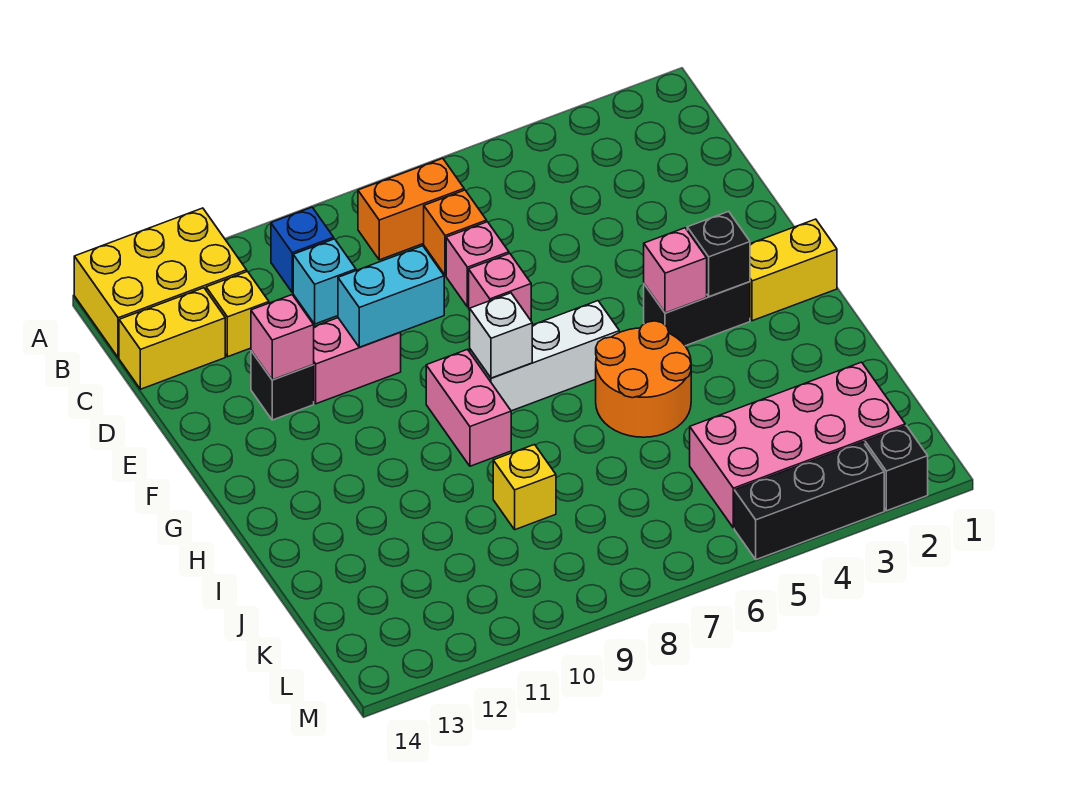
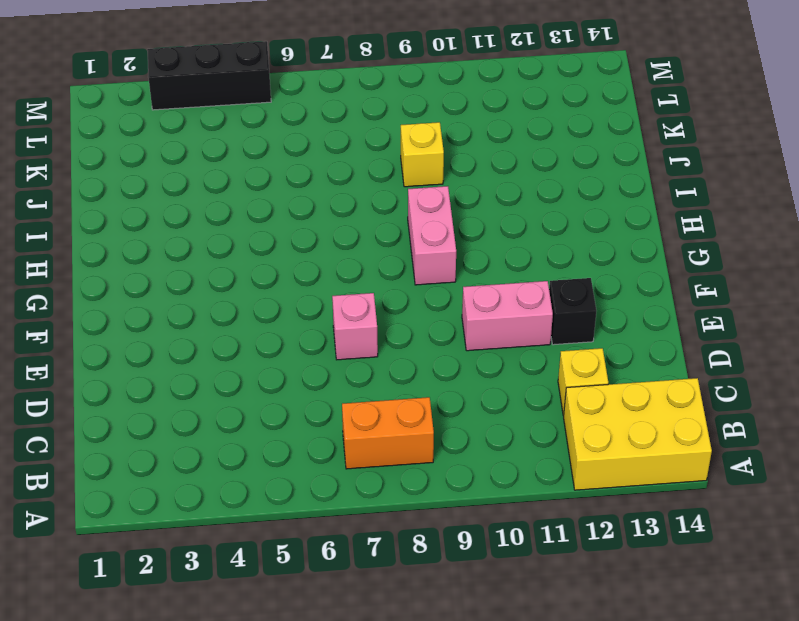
none -> blue brick B10 level 1
none -> orange brick C7 level 1
none -> cyan brick C10 level 1

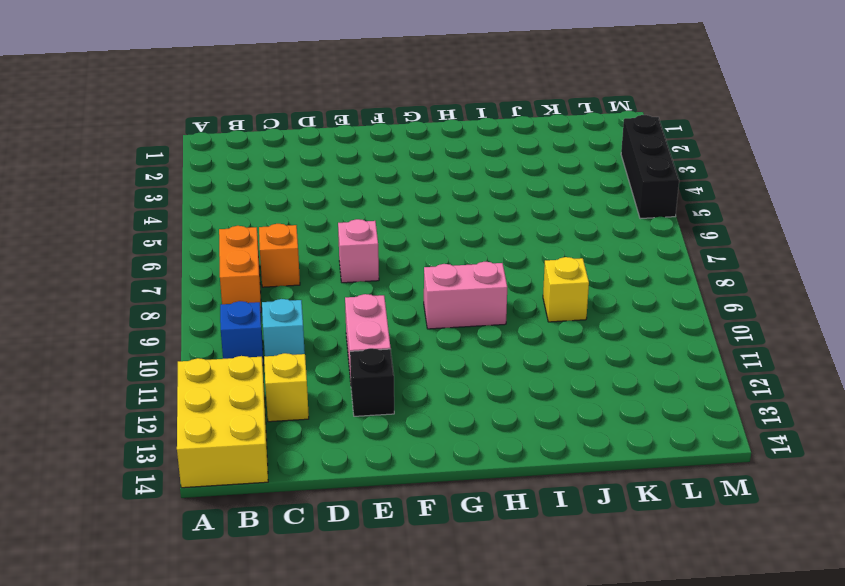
none -> yellow brick C13:C14 level 1
none -> pink brick D7 level 1
none -> yellow brick G1:G2 level 1

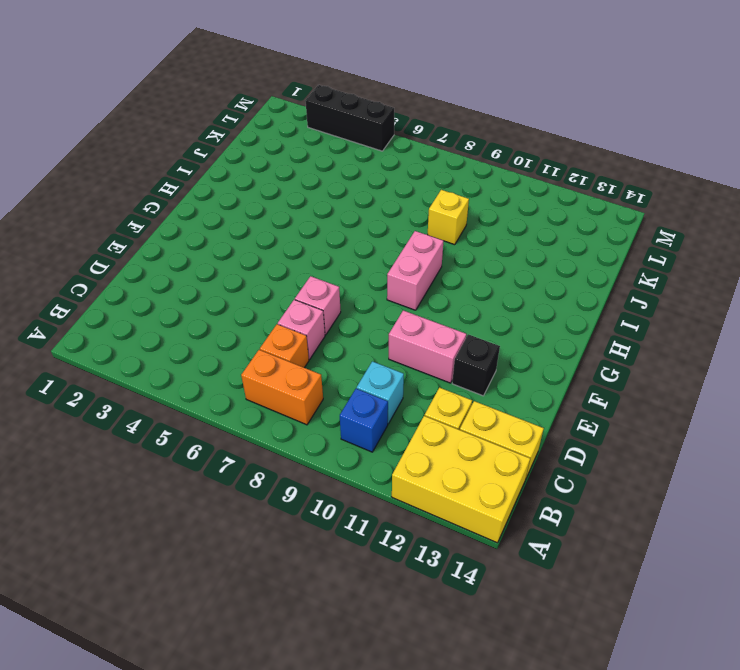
none -> yellow brick G1:G2 level 1
none -> black brick G3:G4 level 1
none -> white brick G6:G8 level 1

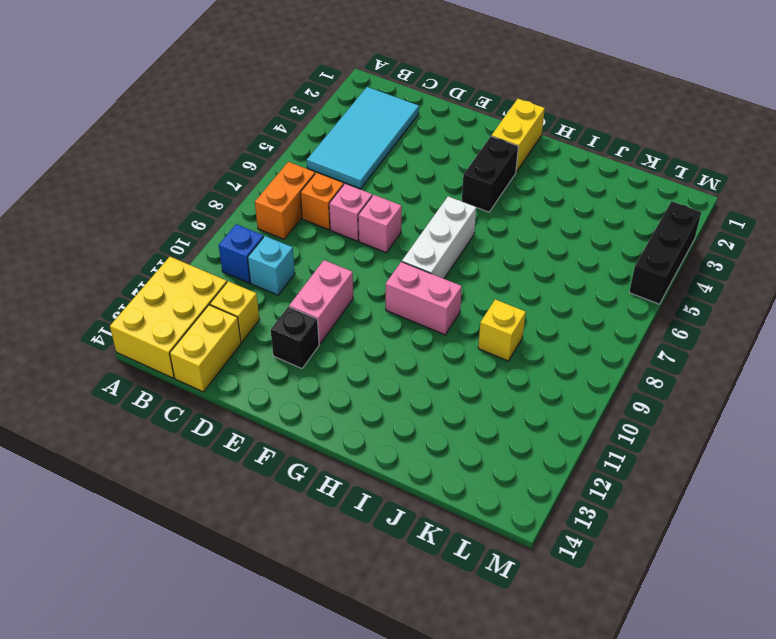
cyan tile B2:C5 level 1 -> none
none -> orange round brick H5:I6 level 1
none -> pink brick K2:L5 level 1
none -> black brick M2 level 1

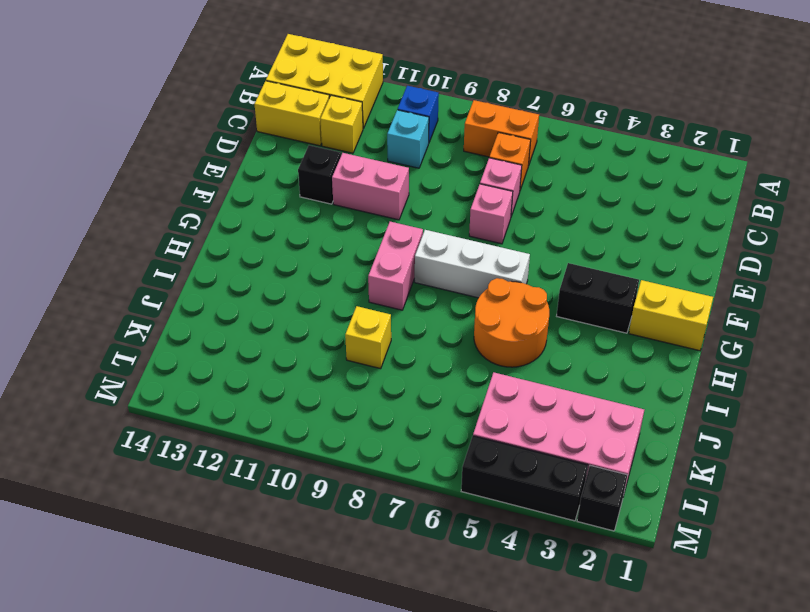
none -> cyan brick E9:E10 level 2
none -> pink brick E12 level 2
none -> black brick G3 level 2

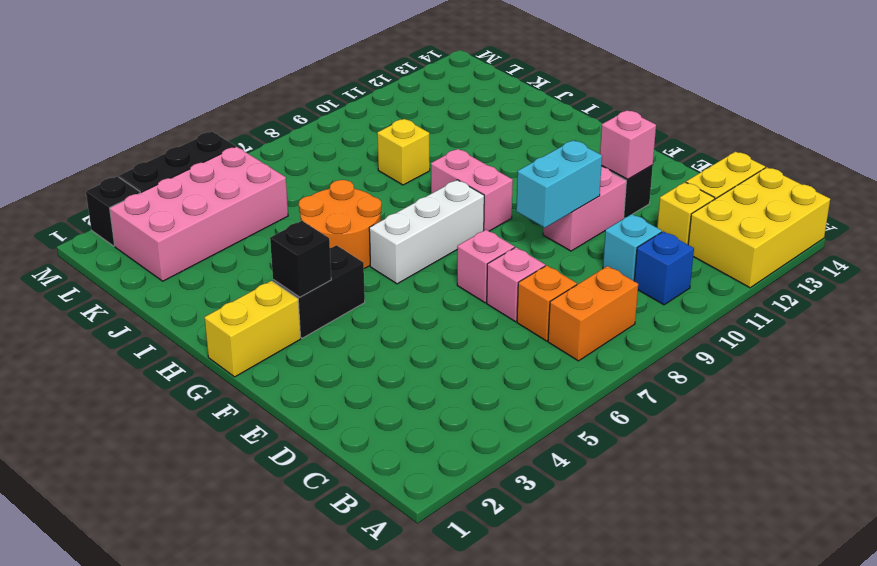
none -> pink brick G4 level 2
none -> white brick G8 level 2

